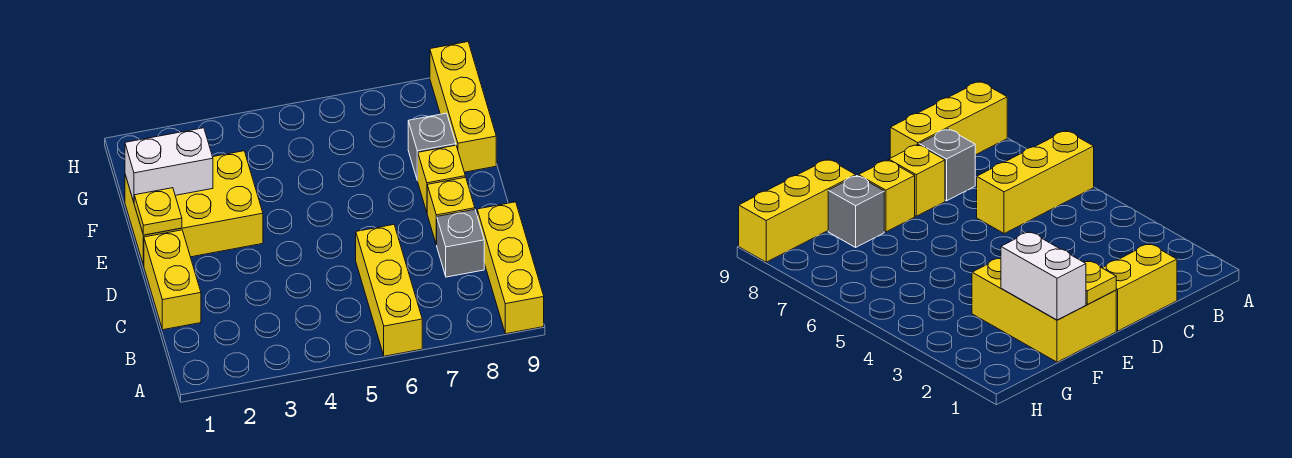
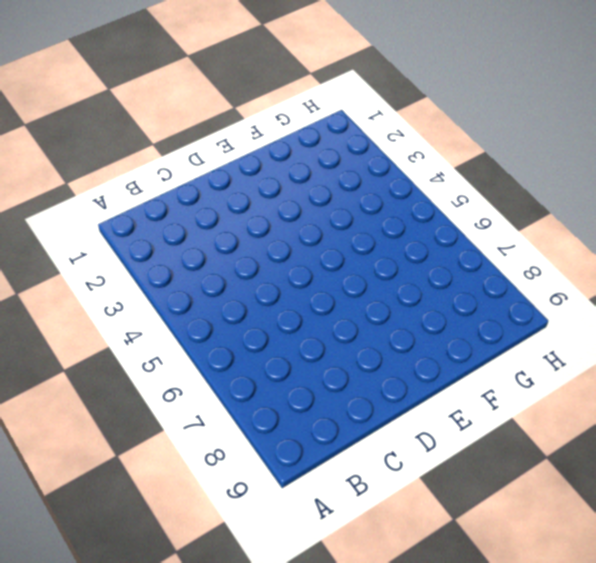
none -> yellow brick A6:C6 level 1
none -> yellow brick A9:C9 level 1

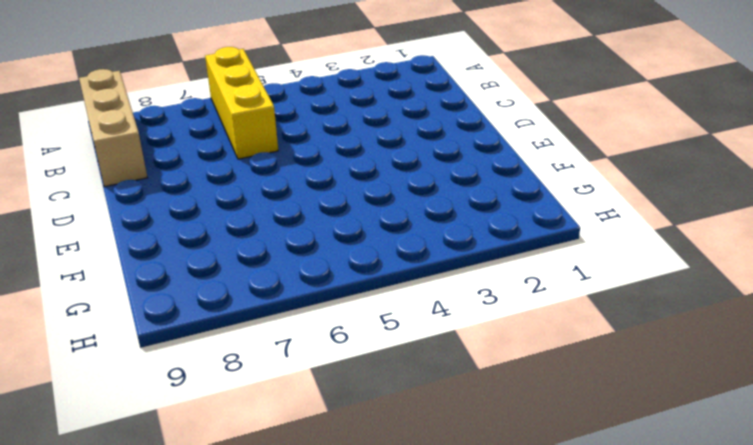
tan brick A9:C9 level 1 -> yellow brick A9:C9 level 1
none -> yellow brick C1:D1 level 1
none -> grey brick C8 level 1

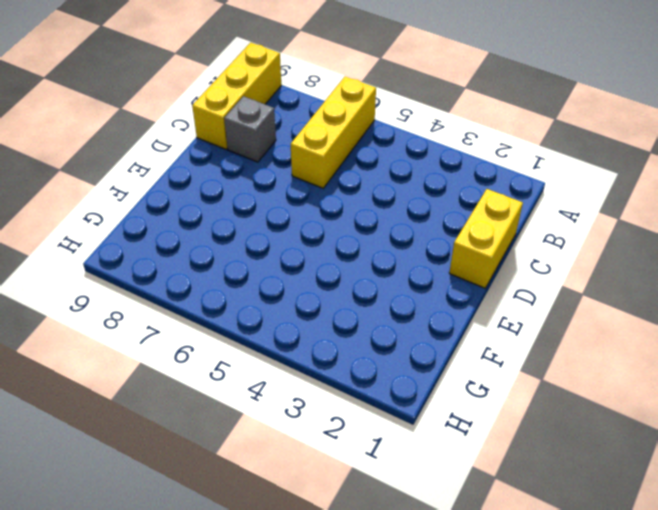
none -> yellow brick D8 level 1
none -> yellow brick E1:F3 level 1

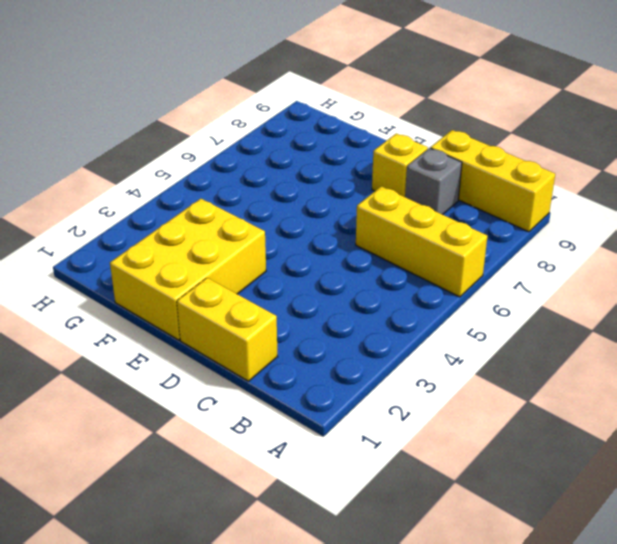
none -> yellow brick E8 level 1
none -> grey brick F8 level 1

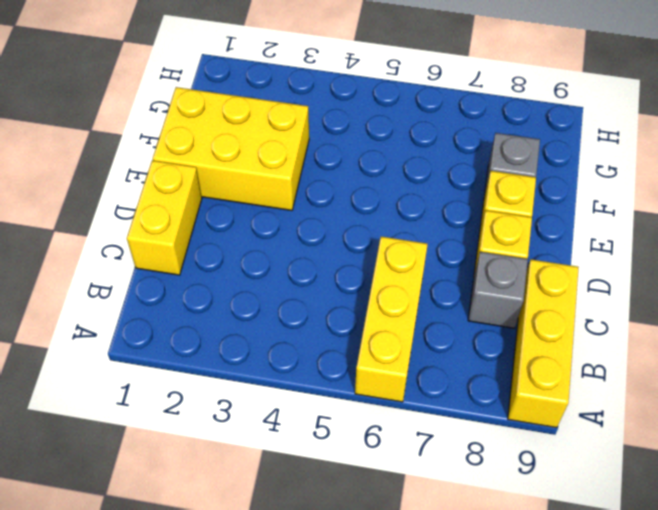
none -> yellow brick F9:H9 level 1
none -> yellow plate E1 level 2

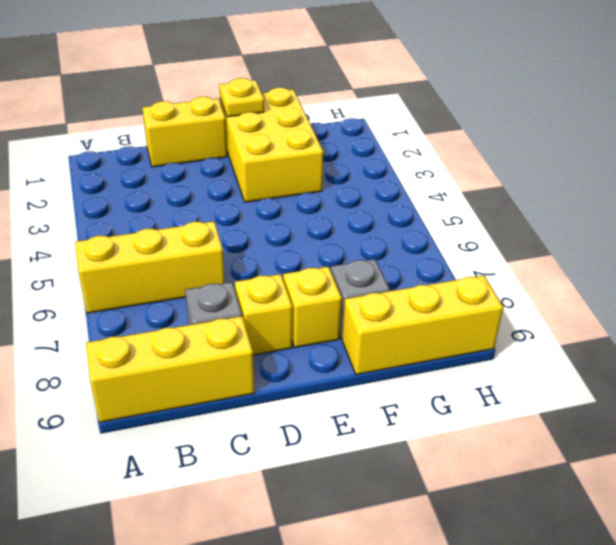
none -> white brick F1:F2 level 2

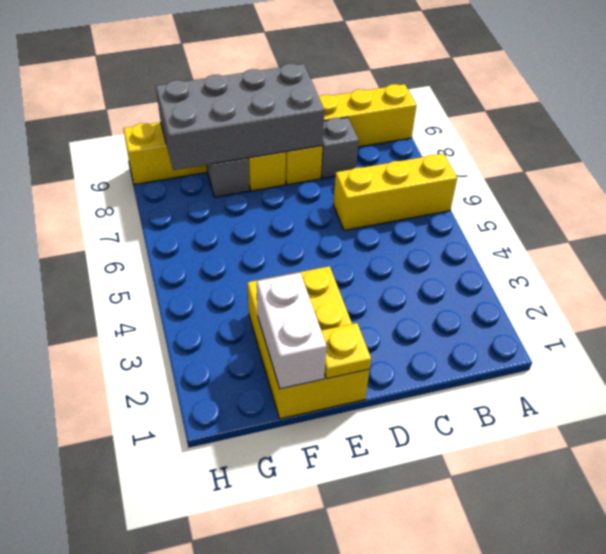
grey brick D8:G9 level 2 -> none
none -> yellow brick C1:D1 level 1

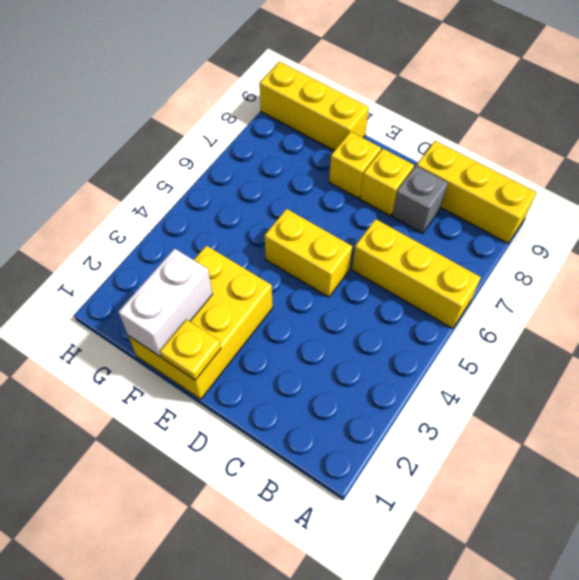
yellow brick D5:E5 level 1 -> yellow brick C1:D1 level 1
none -> grey brick F8 level 1

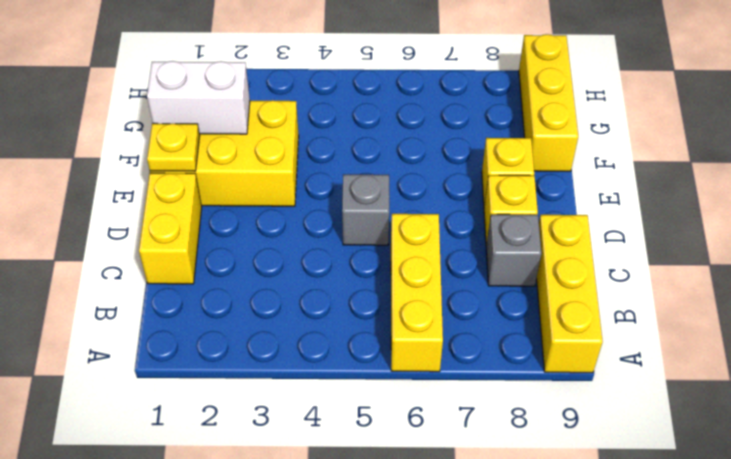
grey brick D5 level 1 -> grey brick F8 level 1

